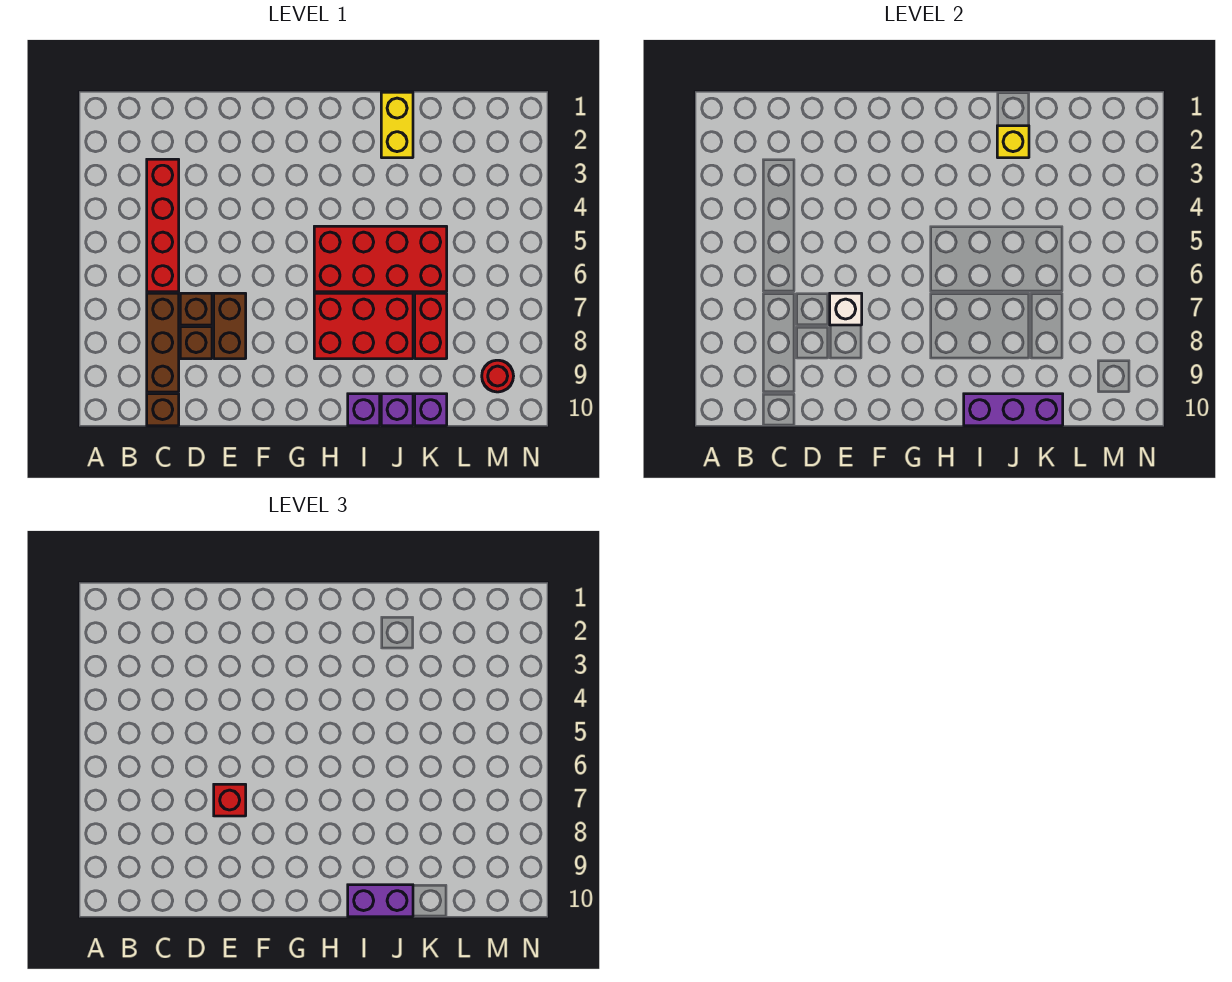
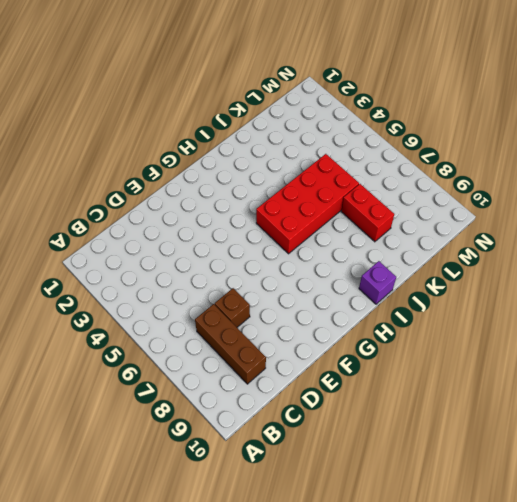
none -> red brick C3:C6 level 1
none -> brown brick C10 level 1
none -> brown brick D8 level 1

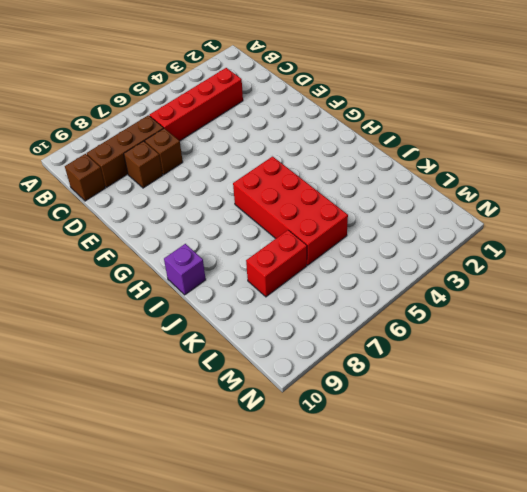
none -> brown brick E7:E8 level 1
none -> red brick H7:J8 level 1
none -> yellow brick J1:J2 level 1

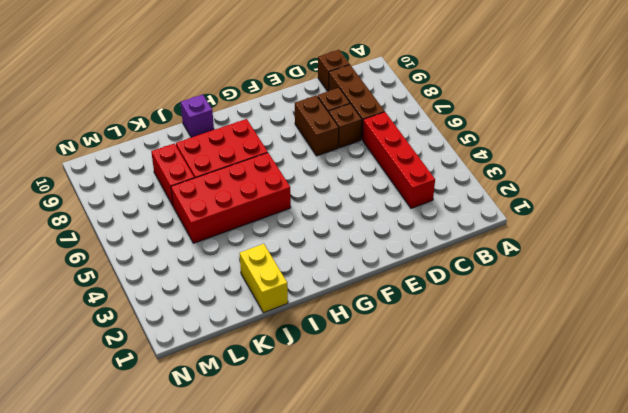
none -> purple brick J10 level 1
none -> purple brick K10 level 1
none -> red round brick M9 level 1

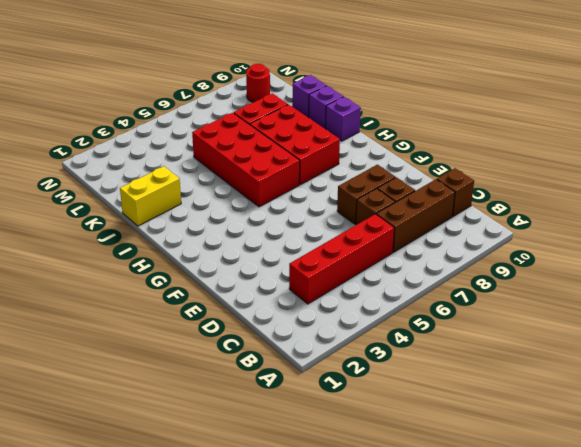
none -> white brick E7 level 2
none -> purple brick I10:K10 level 2
none -> yellow brick J2 level 2

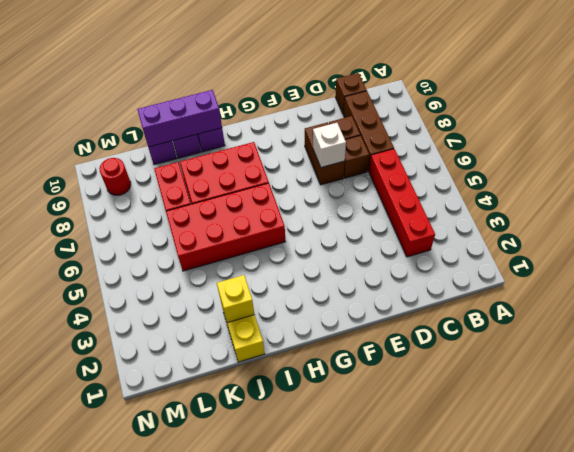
none -> red brick E7 level 3
none -> purple brick I10:J10 level 3

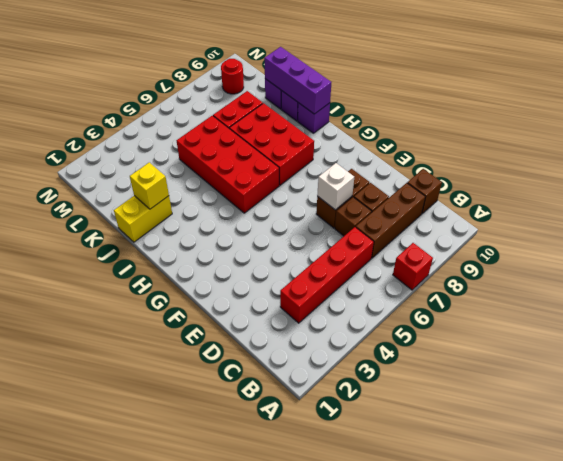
red brick A7 level 1 -> red brick E7 level 3
none -> purple brick I10:J10 level 3

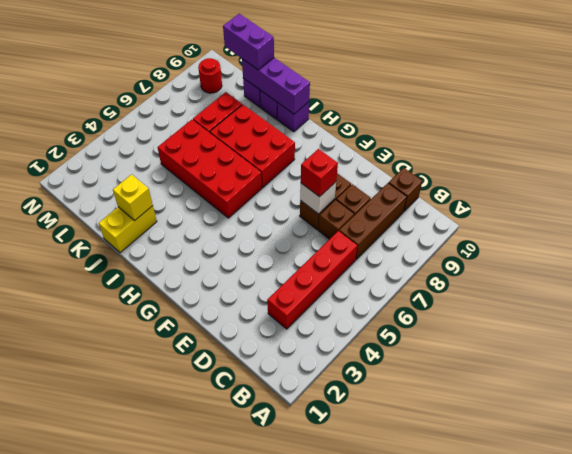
purple brick K10:L10 level 3 -> purple brick I10:J10 level 3

